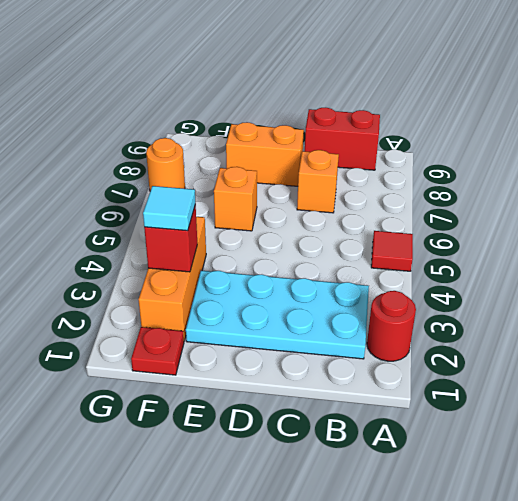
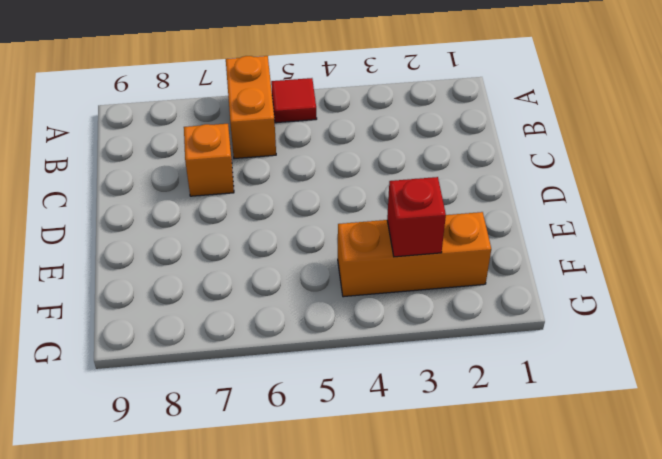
orange brick A6:B6 level 1 -> orange brick D8:E8 level 1
none -> red round brick A2 level 1
none -> cyan plate B2:E3 level 1
none -> red brick B9:C9 level 1

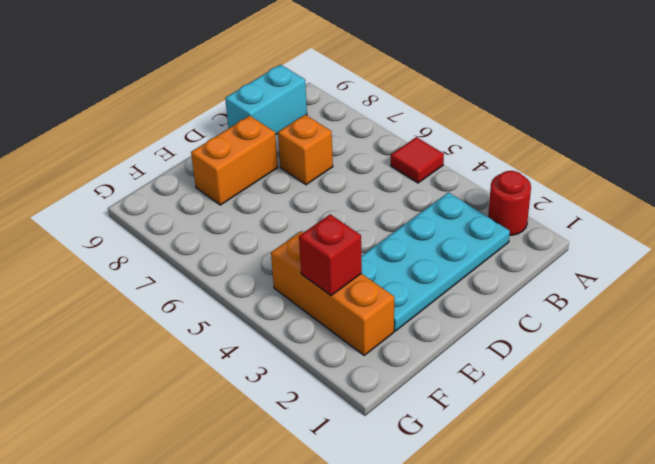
cyan brick B9:C9 level 1 -> red brick B9:C9 level 1
none -> orange brick E6 level 1
none -> red plate F1 level 1
none -> orange round brick G7 level 1

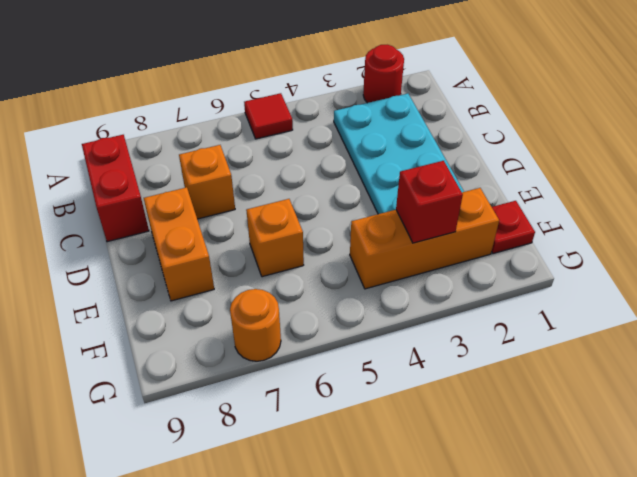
none -> cyan tile F3 level 3

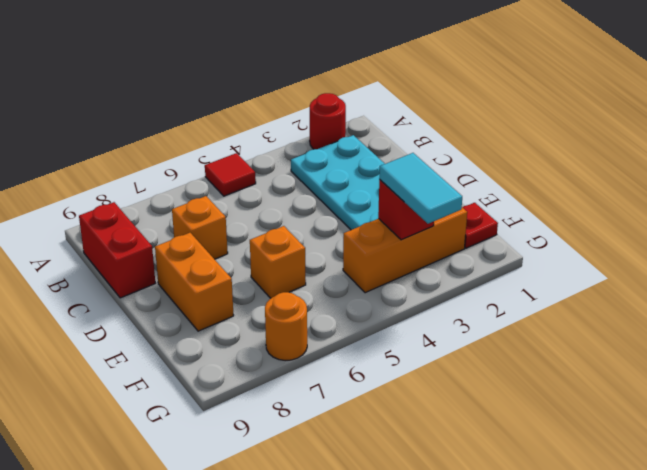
cyan tile F3:G3 level 3 -> cyan tile F3 level 3

